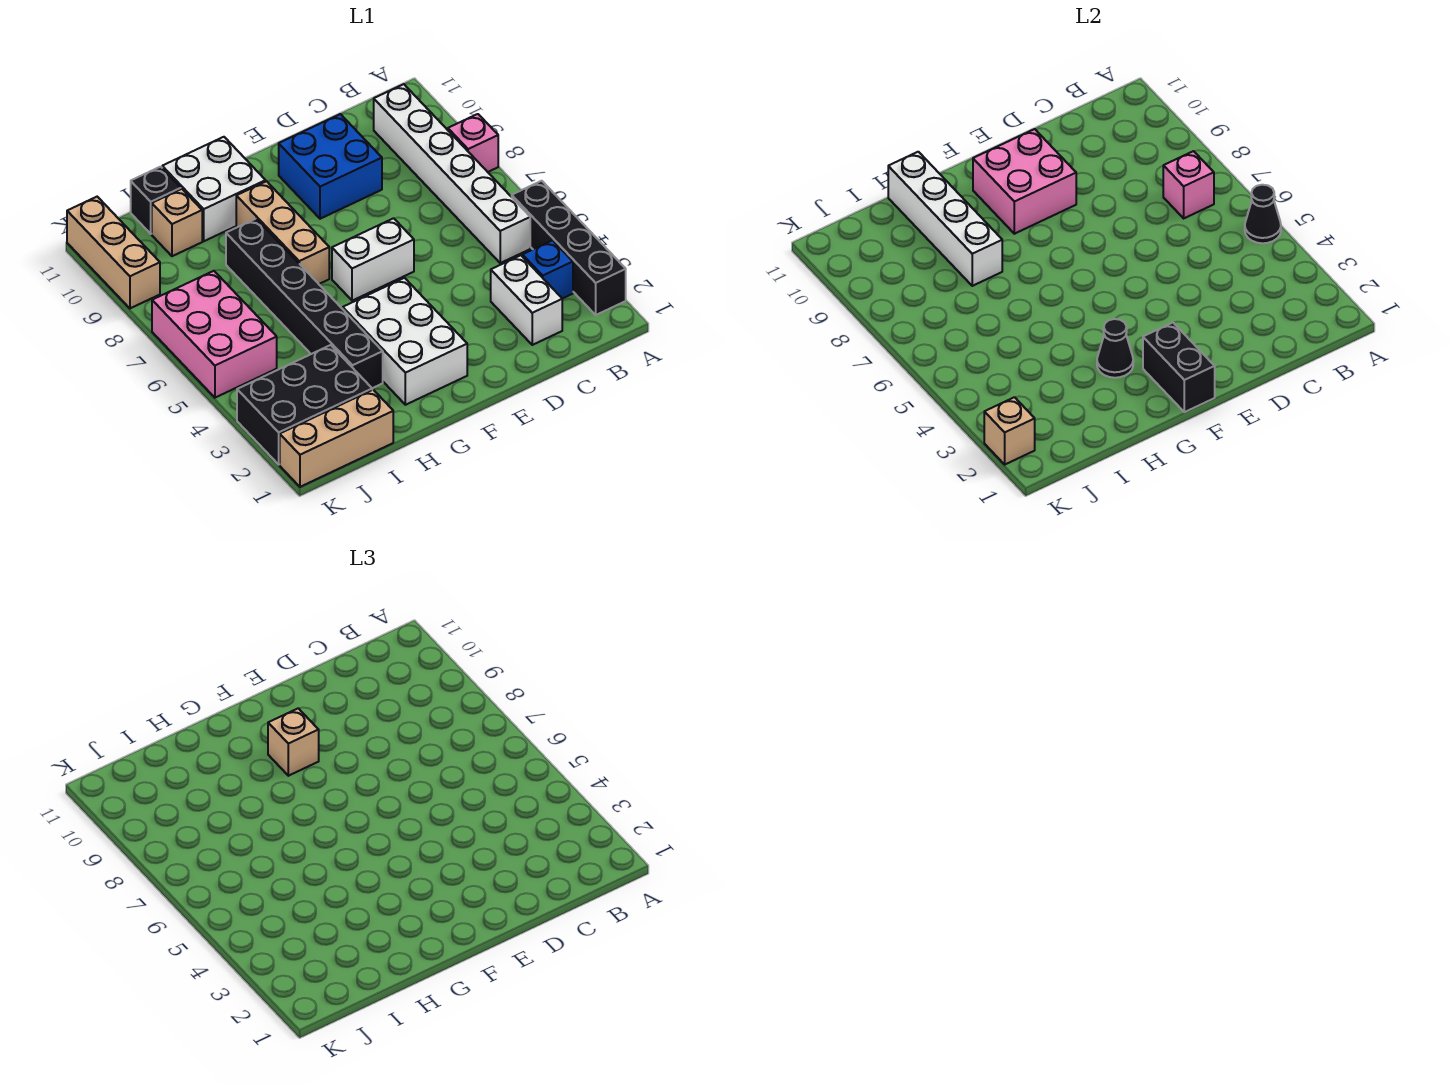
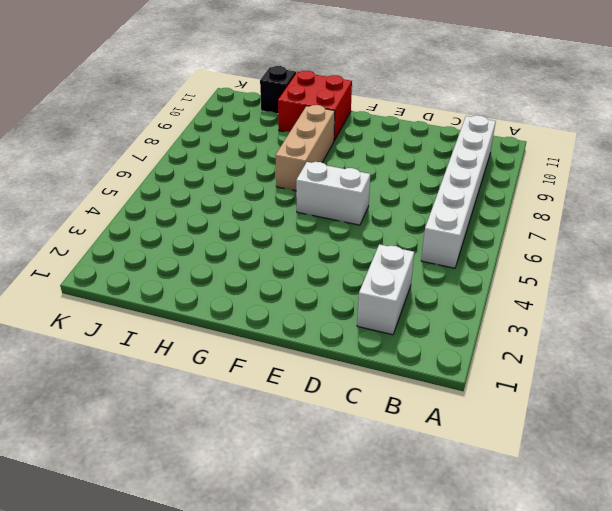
red brick G10:H11 level 1 -> white brick G10:H11 level 1
none -> black brick A2:A5 level 1
none -> pink brick A8 level 1
none -> blue brick B3 level 1

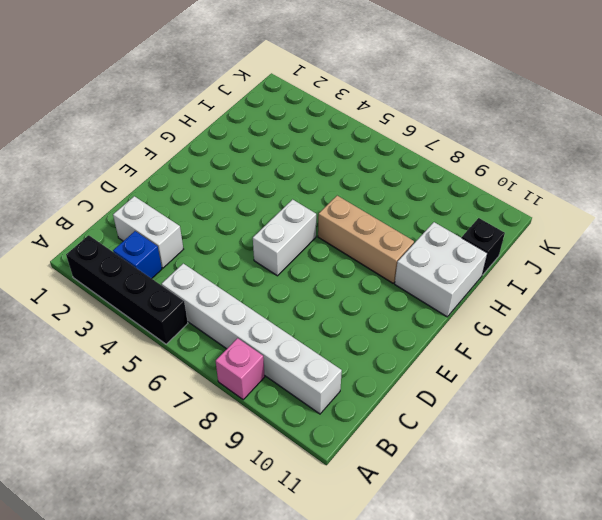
none -> blue brick D9:E10 level 1
none -> white brick F2:G4 level 1
none -> black brick H3:H8 level 1

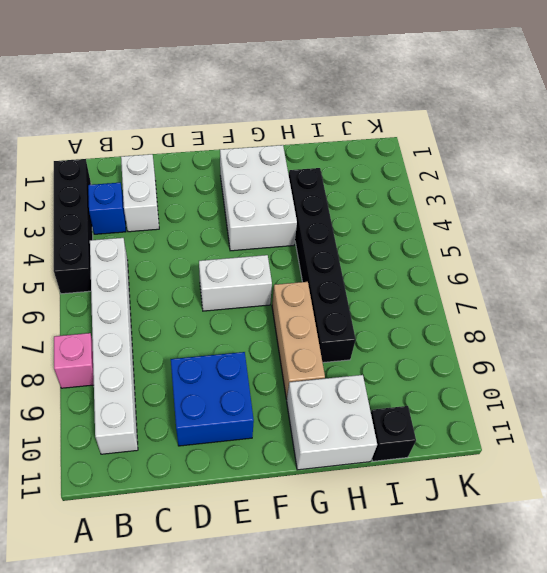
none -> tan brick I1:K1 level 1
none -> black brick I2:K3 level 1
none -> tan brick I10 level 1

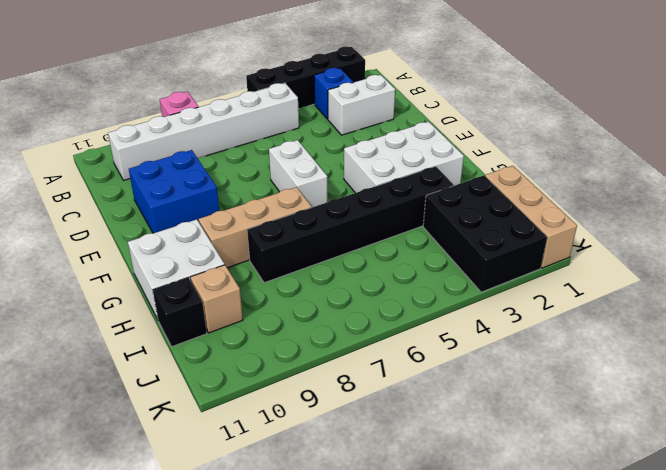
none -> pink brick J5:K7 level 1
none -> tan brick K9:K11 level 1
none -> black cone A5 level 2

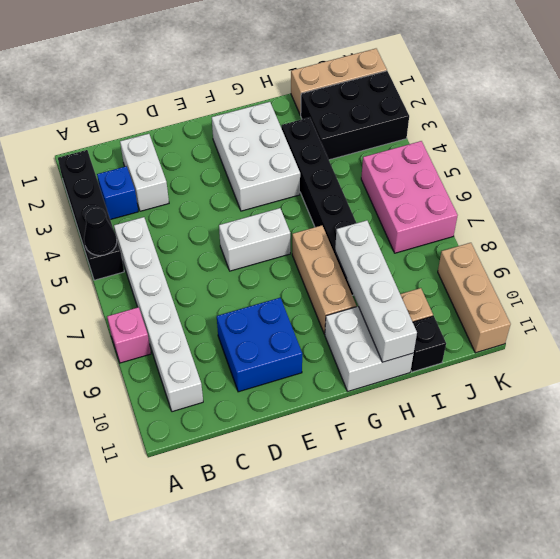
none -> pink brick B7 level 2
none -> pink brick E9:F10 level 2
none -> black brick F1:F2 level 2

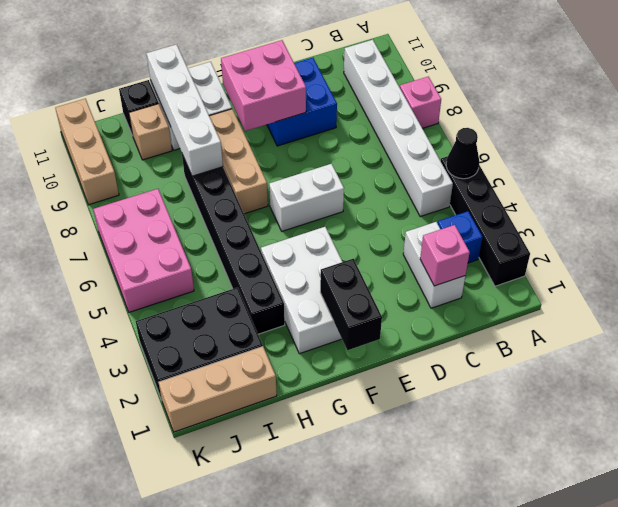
pink brick C2 level 2 -> pink brick B7 level 2
none -> black cone G3 level 2
none -> tan brick K2 level 2
none -> tan brick F9 level 3

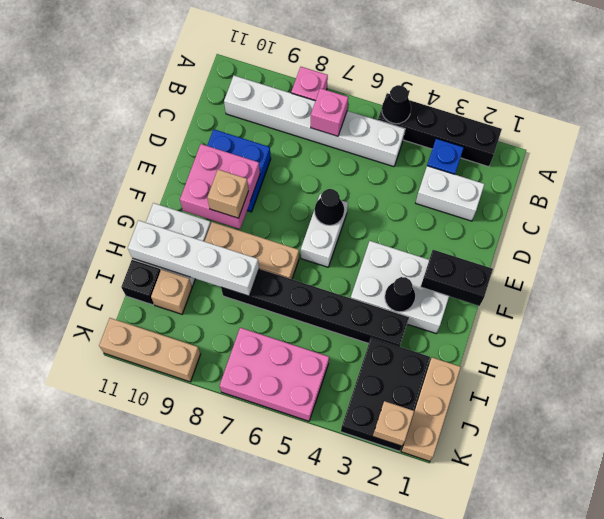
black cone E6 level 2 -> none

